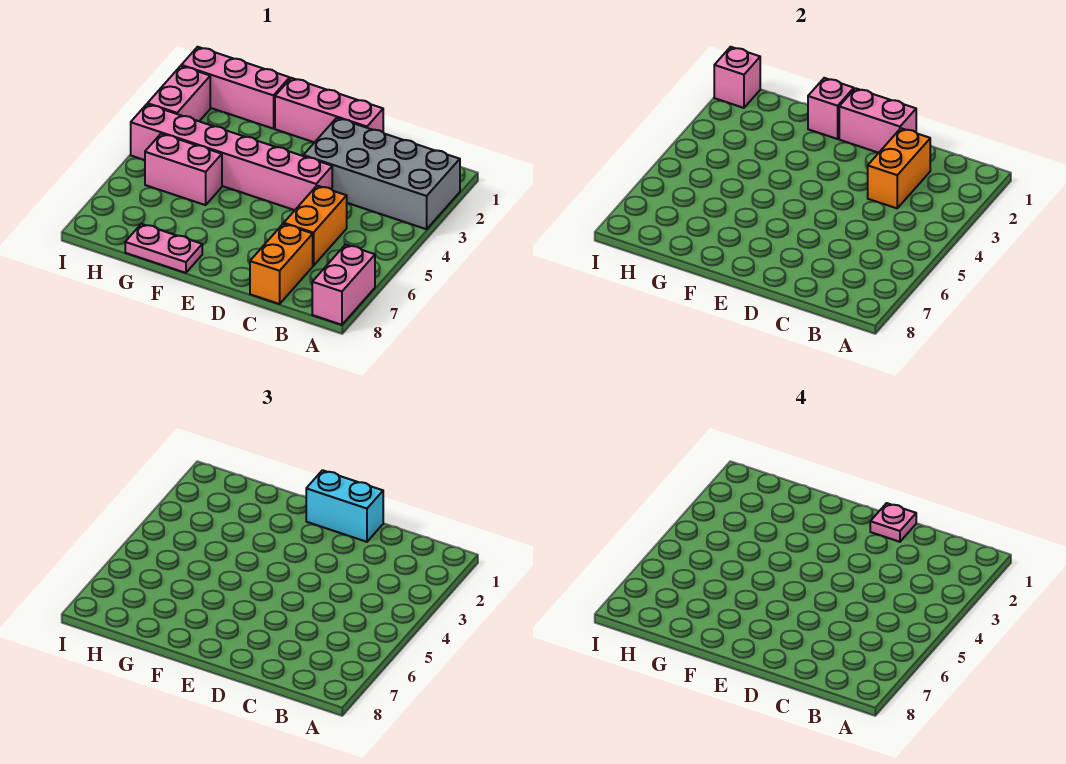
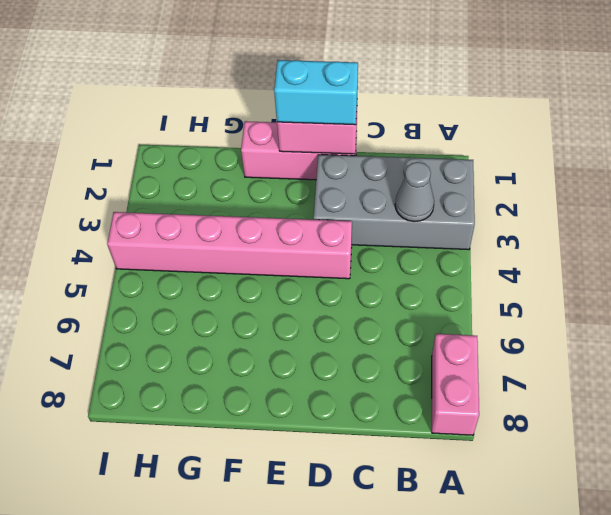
grey cone B3 level 2 -> none
none -> orange brick C5:C6 level 1
none -> orange brick C7:C8 level 1
none -> pink plate F8:G8 level 1

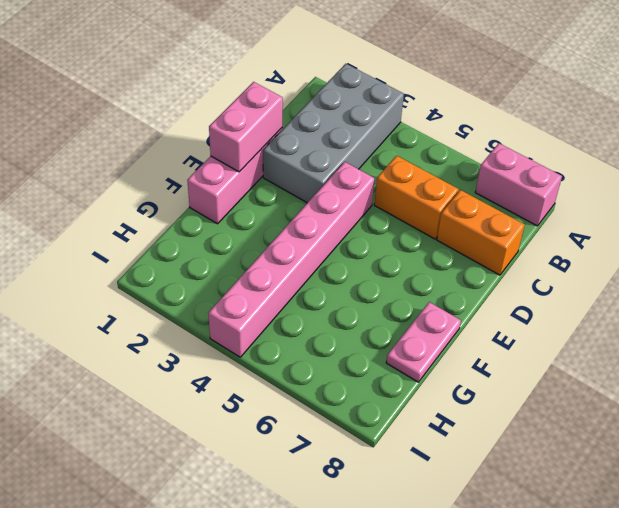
none -> pink brick G1:I1 level 1
none -> pink brick G5:H5 level 1
none -> pink brick I2:I3 level 1

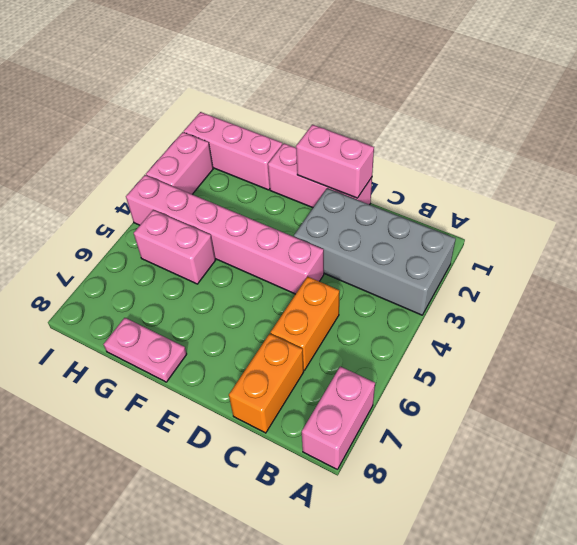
none -> orange brick C2:C3 level 2
none -> pink brick F1 level 2
none -> pink brick I1 level 2

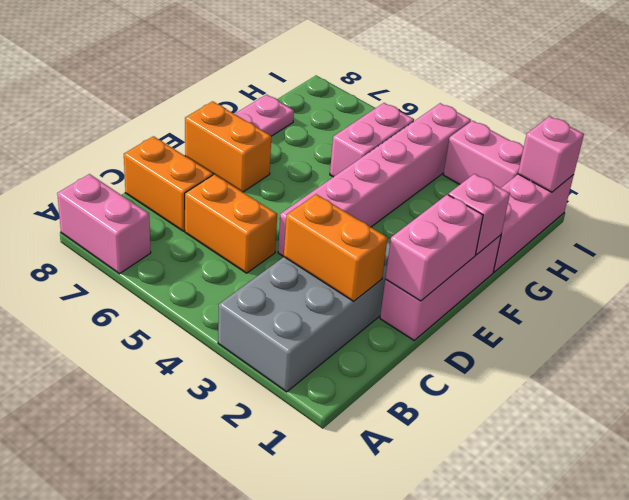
orange brick E7:E8 level 1 -> none
none -> cyan brick D1:E1 level 3
none -> pink plate D1 level 4

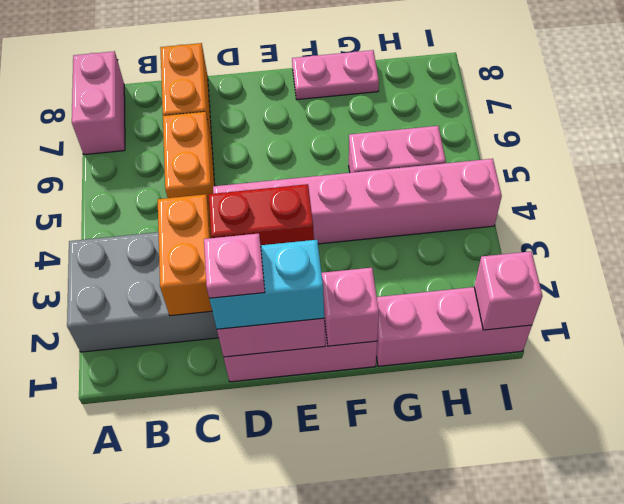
red brick D3:E3 level 2 -> none
none -> pink brick I2:I3 level 1

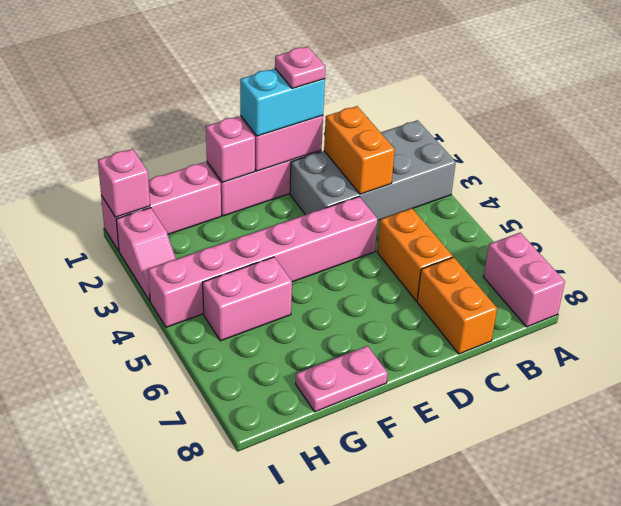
pink slope I2:I3 level 1 top 2 -> pink brick I2:I3 level 1

